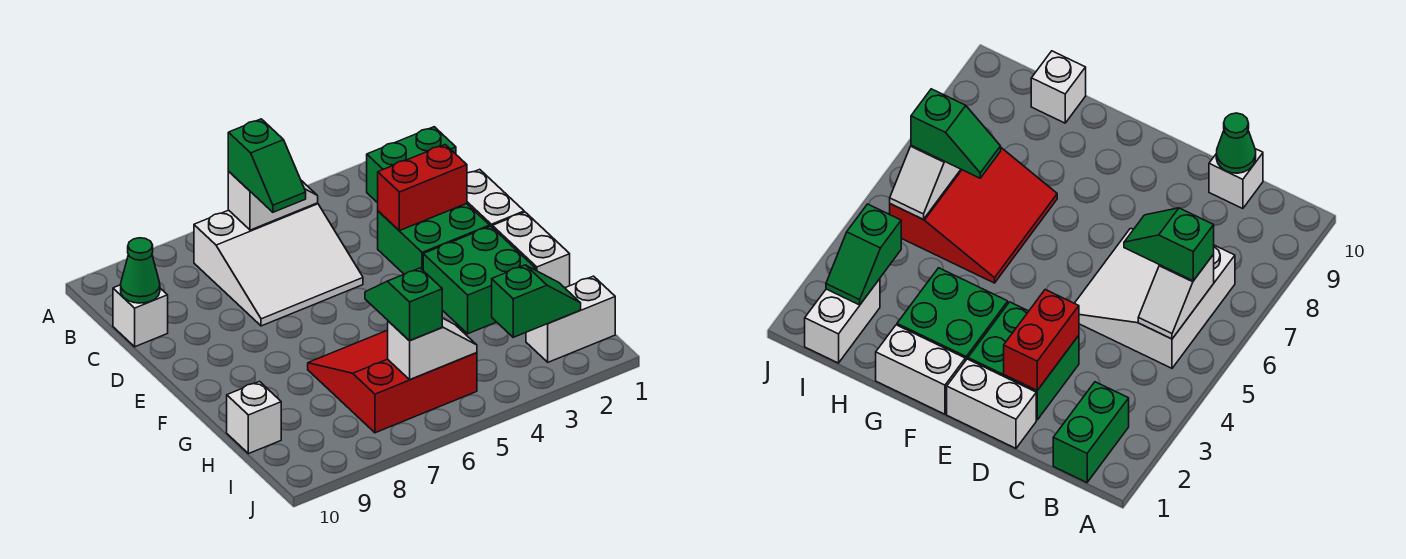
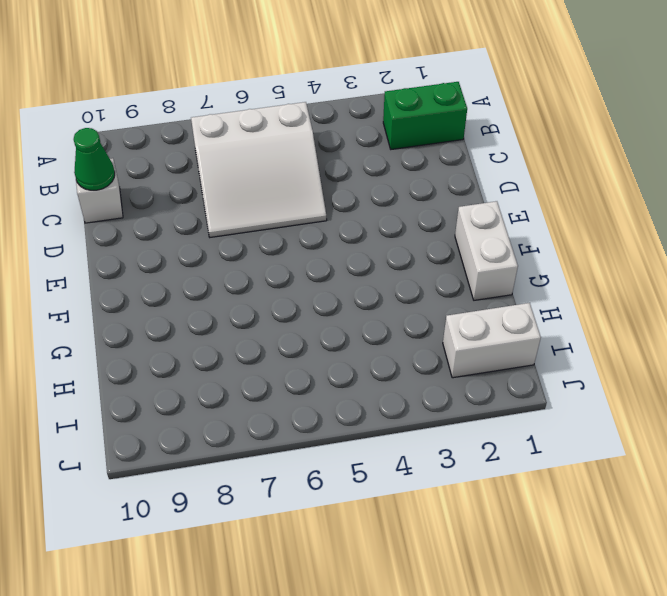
none -> white brick D1:E1 level 1
none -> green brick D2:E3 level 1
none -> green brick F2:G3 level 1

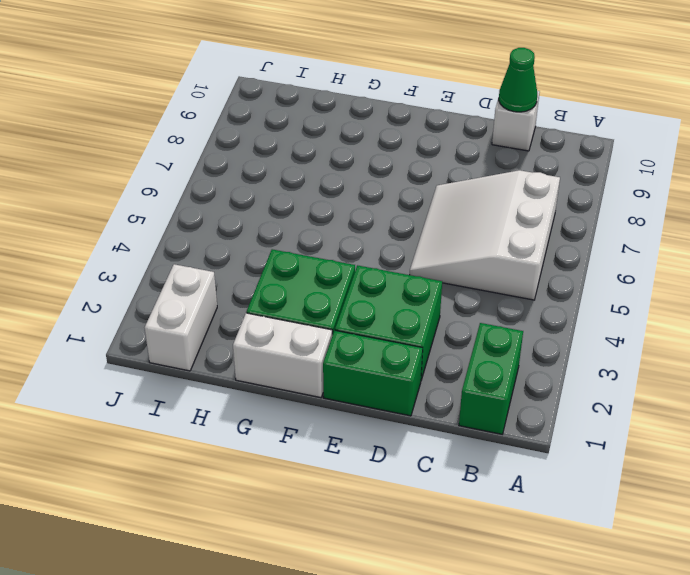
green brick D1:E1 level 1 -> white brick D1:E1 level 1
none -> red slope G5:I7 level 1 top I
none -> white brick H10 level 1
none -> white slope B5:B6 level 2 top 6

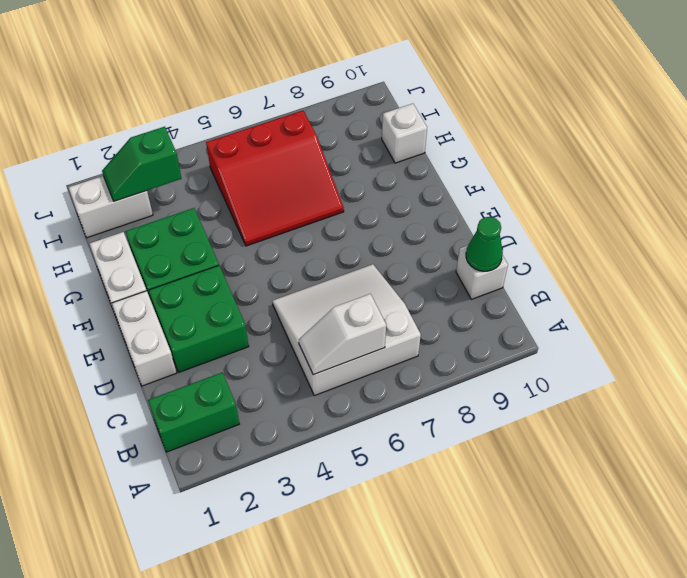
none -> red brick D2:D3 level 2
none -> white slope I5:I6 level 2 top 6
none -> green slope B6:C6 level 3 top B

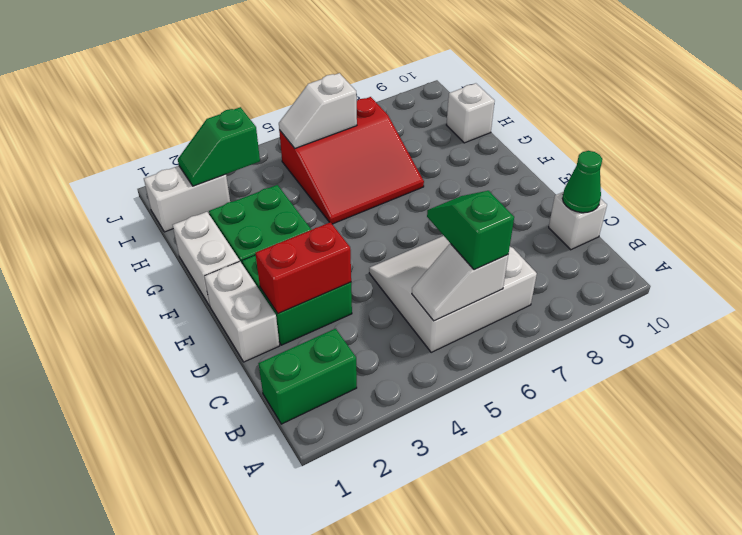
none -> green slope H6:I6 level 3 top I

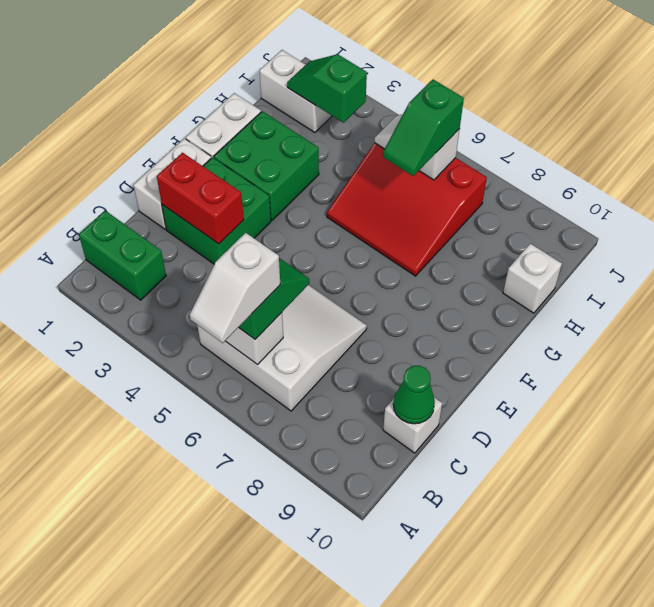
white slope A6:B6 level 4 top B -> none

